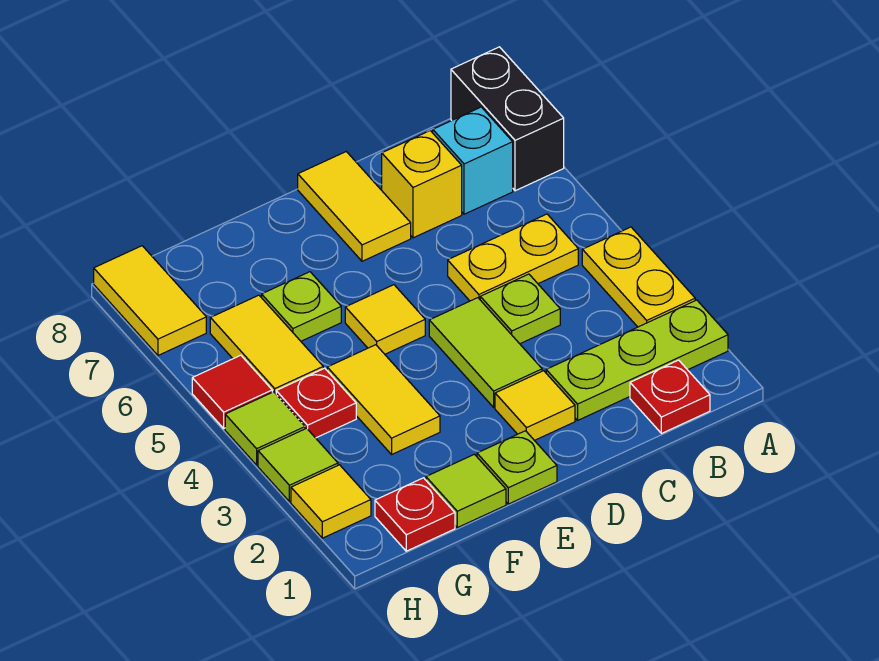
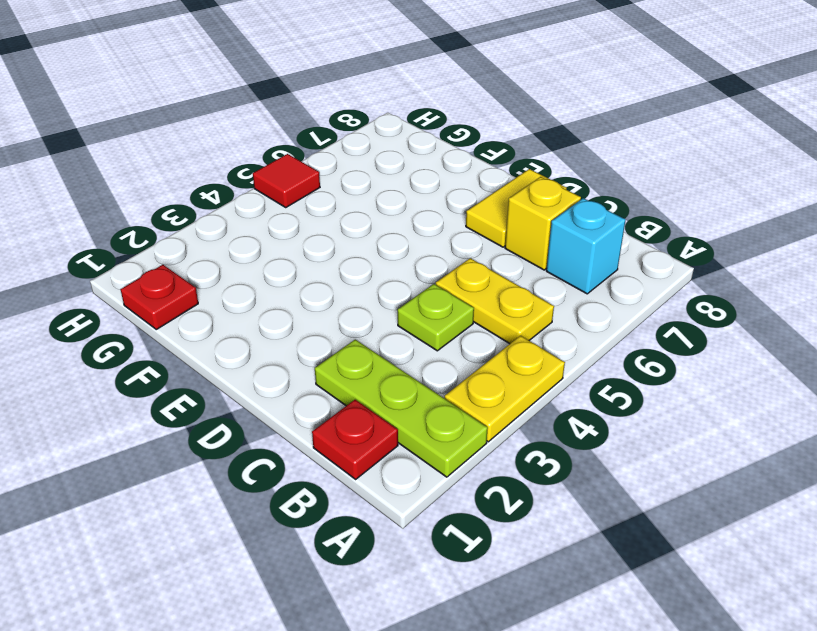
none -> black brick A7:A8 level 1
none -> yellow tile D2 level 1
none -> lime tile D3:D4 level 1

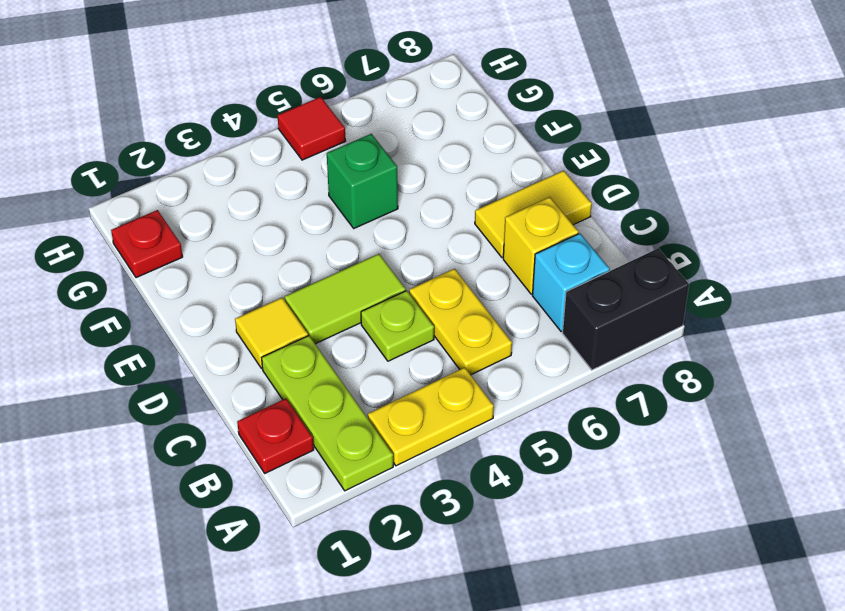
green brick F5 level 1 -> none
none -> lime plate E1 level 1
none -> yellow tile E5 level 1
none -> lime tile F1 level 1

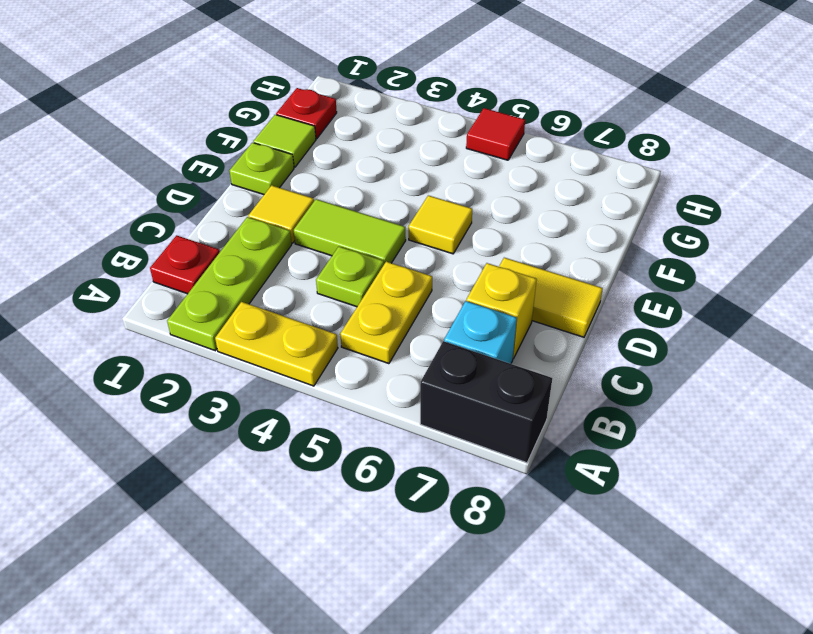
none -> yellow tile F3:F4 level 1
none -> lime plate F6 level 1
none -> red plate G4 level 1

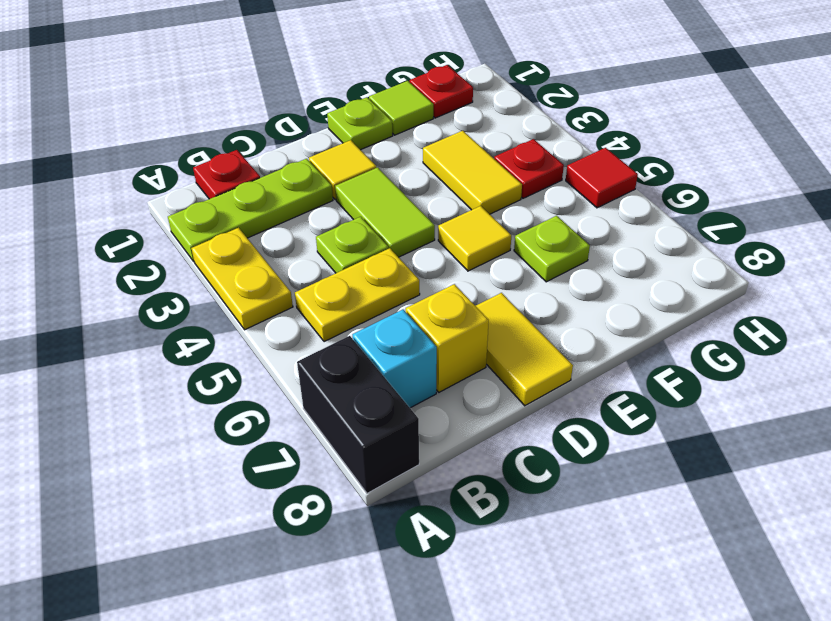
none -> yellow tile G5:G6 level 1
none -> yellow tile H2 level 1
none -> lime tile H3 level 1

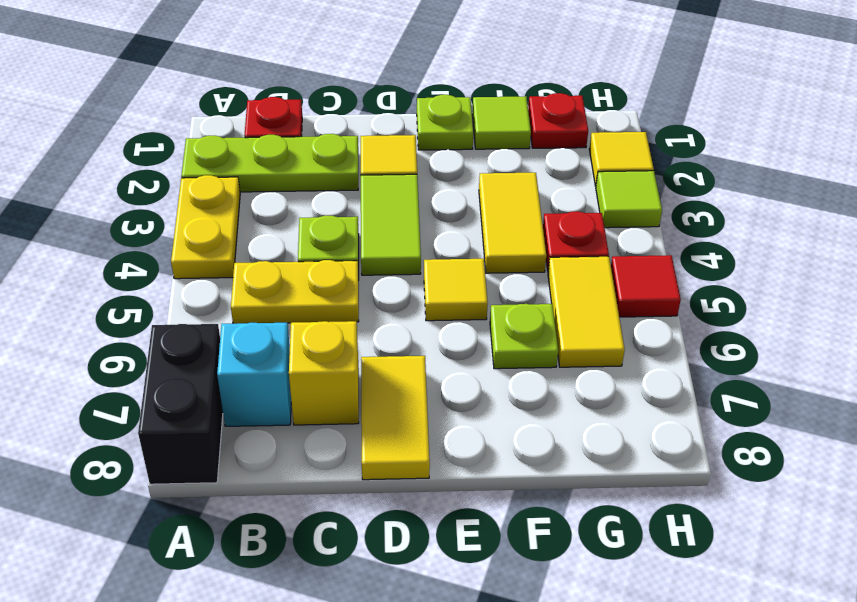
none -> lime tile H4 level 1
none -> yellow tile H7:H8 level 1

